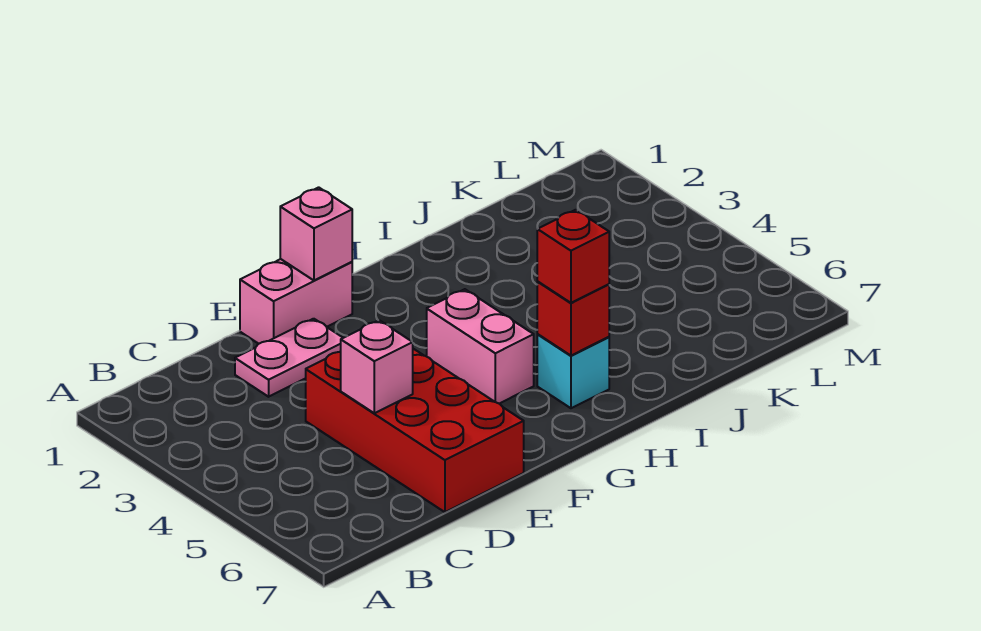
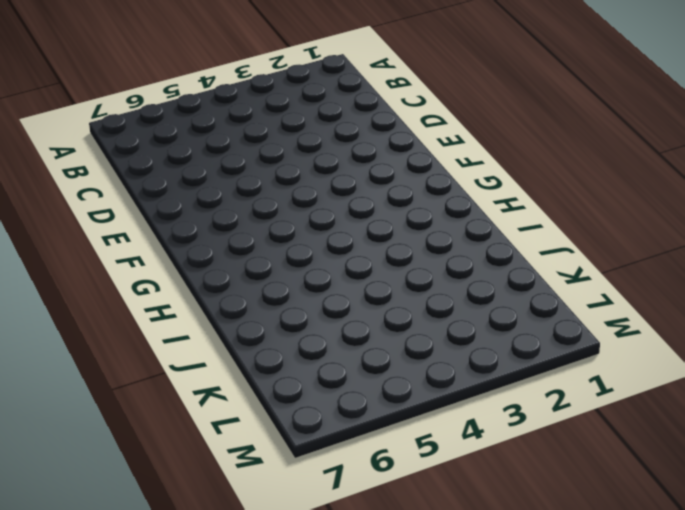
none -> pink plate D2:E2 level 1
none -> red brick D4:E7 level 1

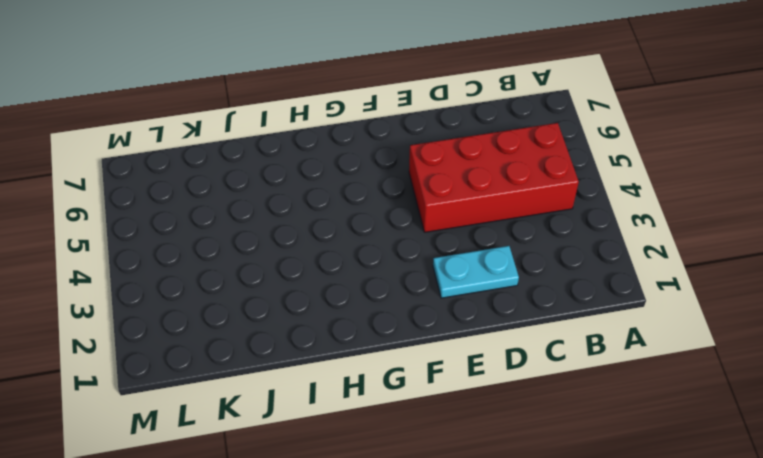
red brick B4:E5 level 1 -> red brick D4:E7 level 1
cyan plate D2:E2 level 1 -> pink plate D2:E2 level 1
none -> pink brick E1:F1 level 1
none -> pink brick G4:G5 level 1

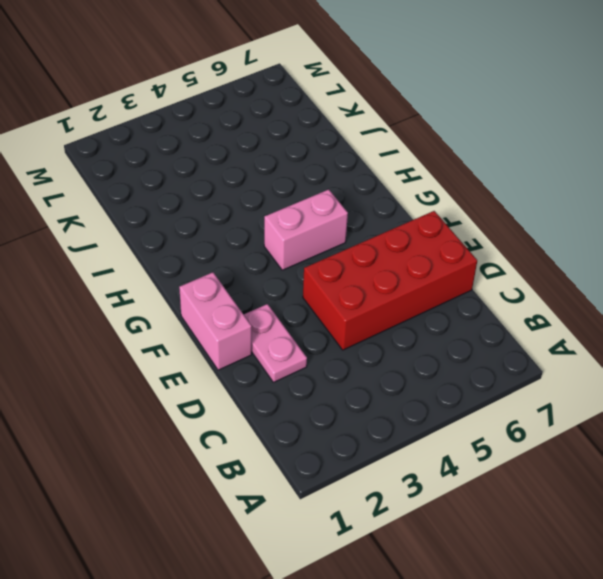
none -> cyan brick H6 level 1
none -> pink brick D5 level 2

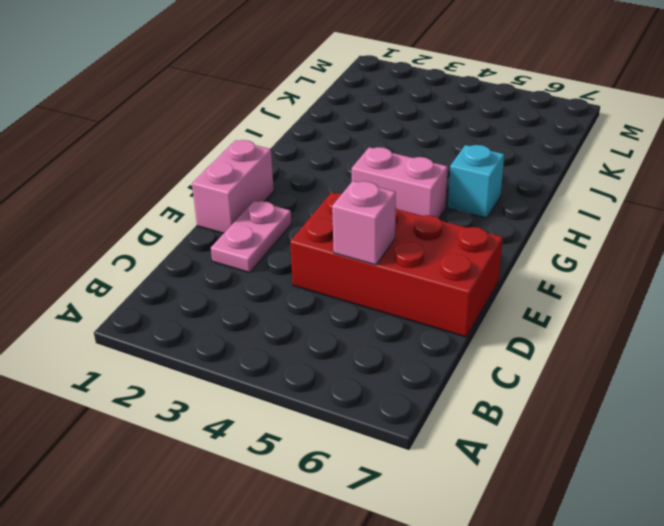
none -> pink brick F1 level 2
none -> red brick H6 level 2

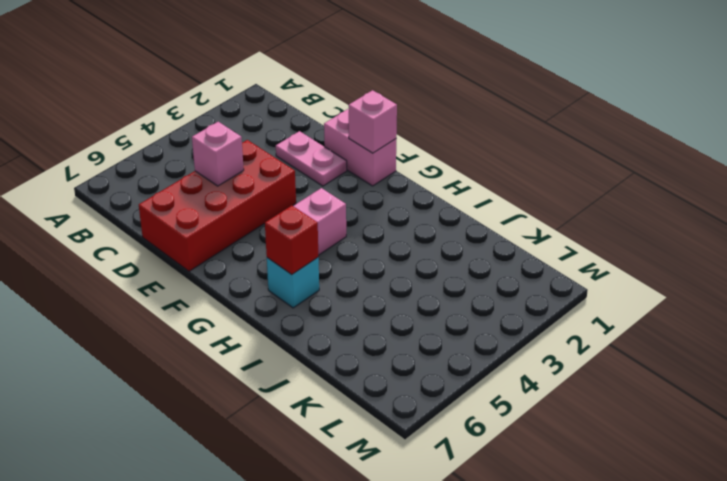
none -> red brick H6 level 3

